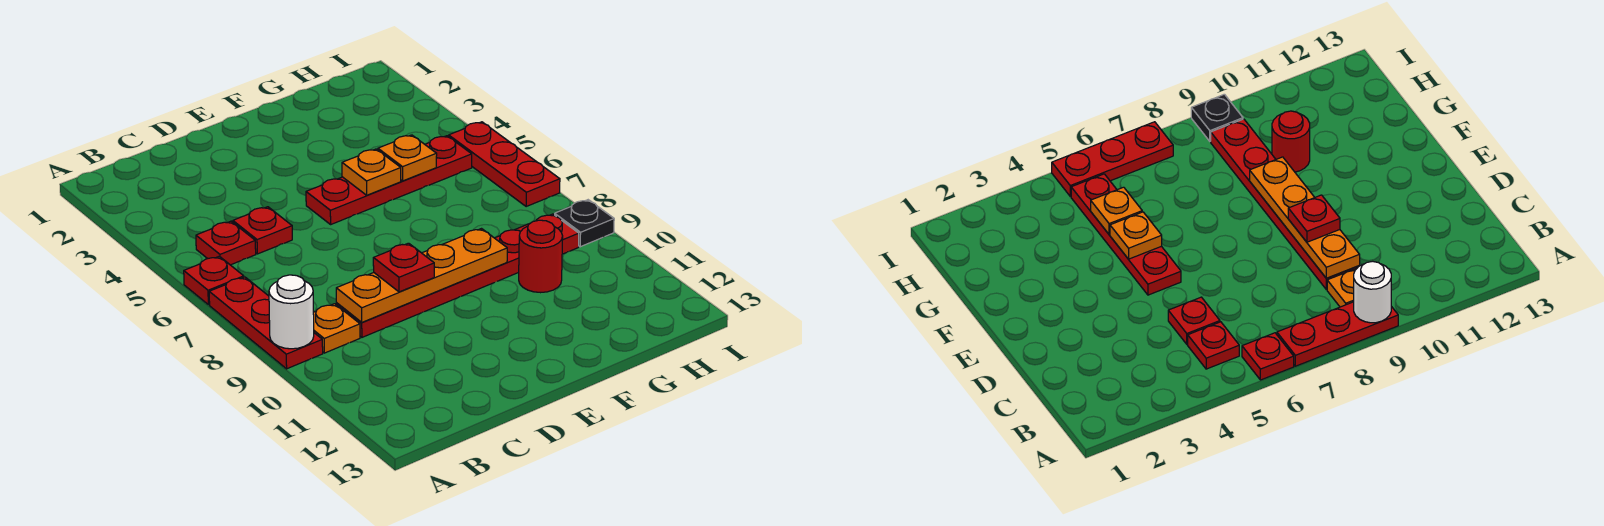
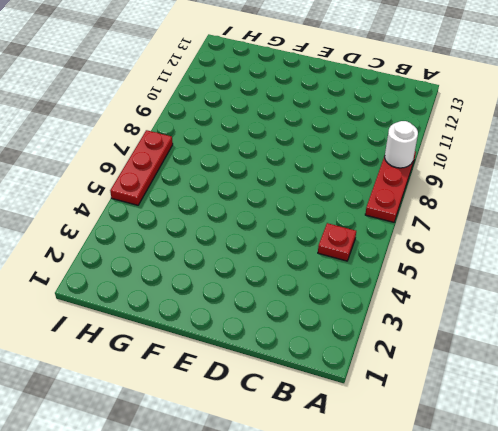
none -> red plate A6 level 1
none -> orange plate B9 level 1
none -> red plate C5 level 1

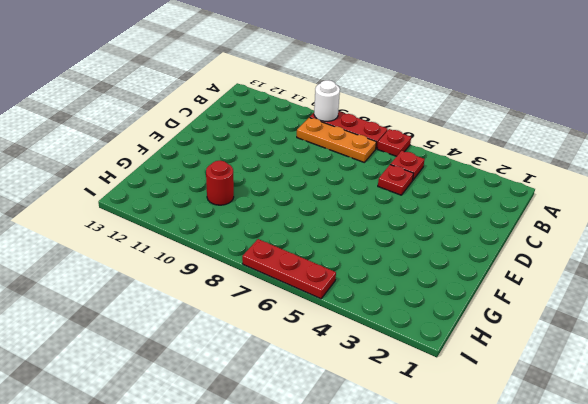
orange plate B7:B9 level 1 -> orange plate B9 level 1
none -> red plate C9:H9 level 1
none -> red plate E5:H5 level 1
none -> black plate I9 level 1

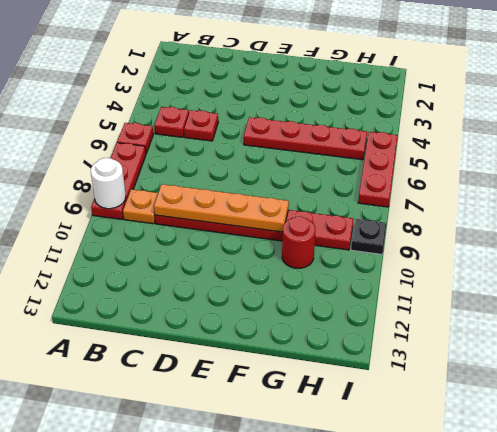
none -> orange plate F5 level 2
none -> orange plate G5 level 2
none -> red plate D9 level 3

